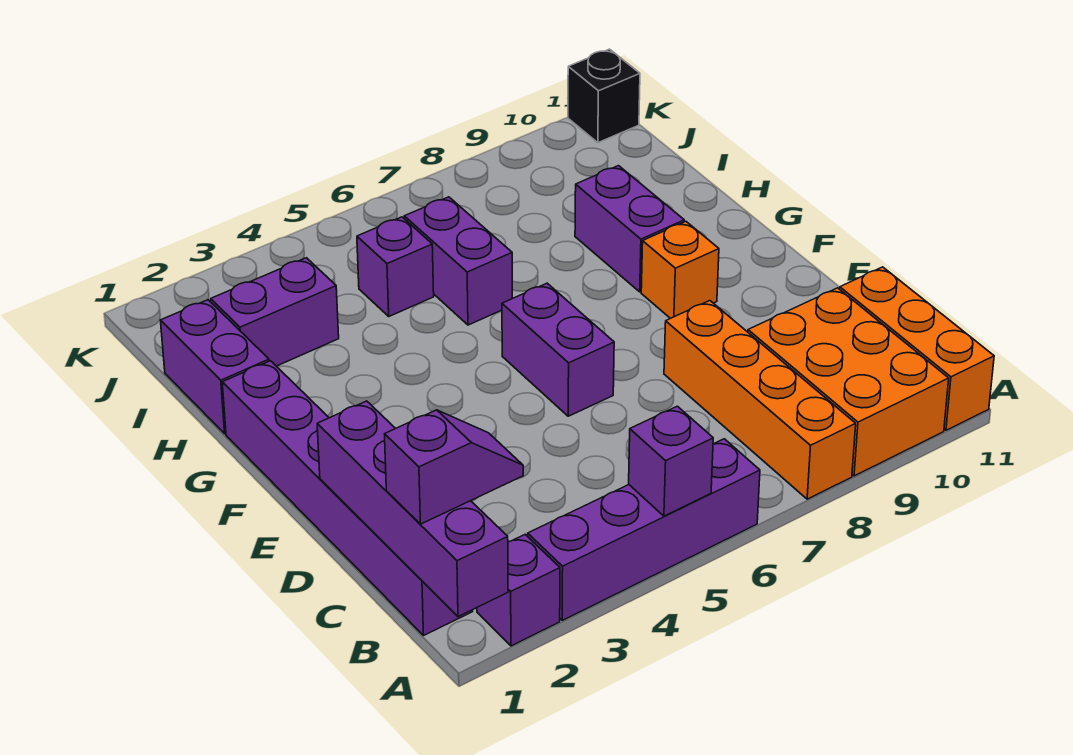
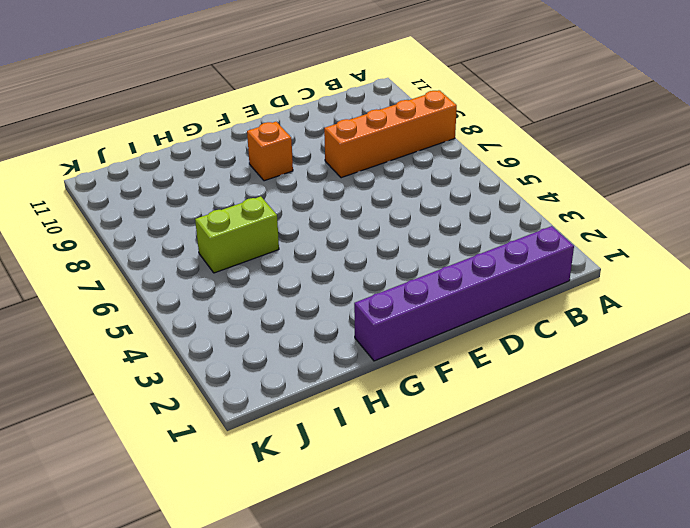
lime brick H6:I6 level 1 -> purple brick H6:I6 level 1
none -> purple brick A2 level 1
none -> purple brick A3:A6 level 1
none -> orange brick A9:C10 level 1

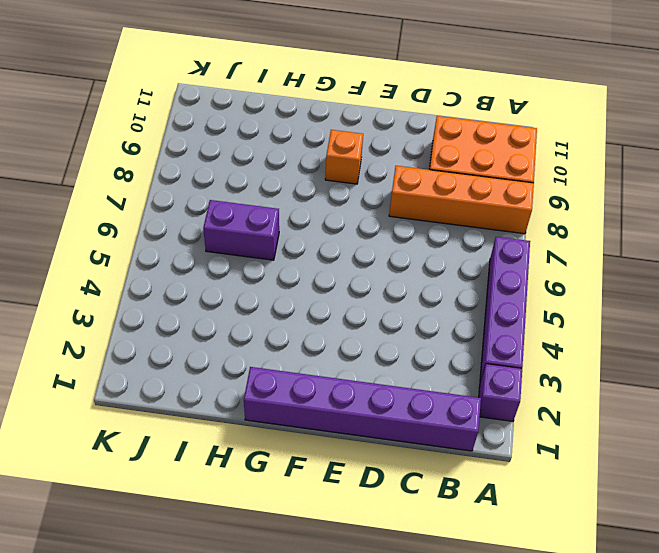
none -> orange brick A11:C11 level 1
none -> purple brick E6:F6 level 1
none -> purple brick G9:H9 level 1

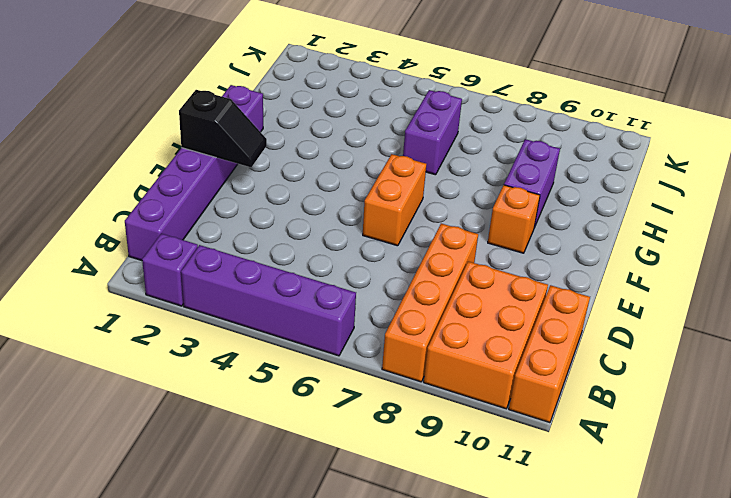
black slope E1:E2 level 2 top 1 -> none
orange brick E6:F6 level 1 -> purple brick E6:F6 level 1
none -> purple brick H1:I1 level 1
none -> purple brick I2:I3 level 1
none -> purple brick I5 level 1

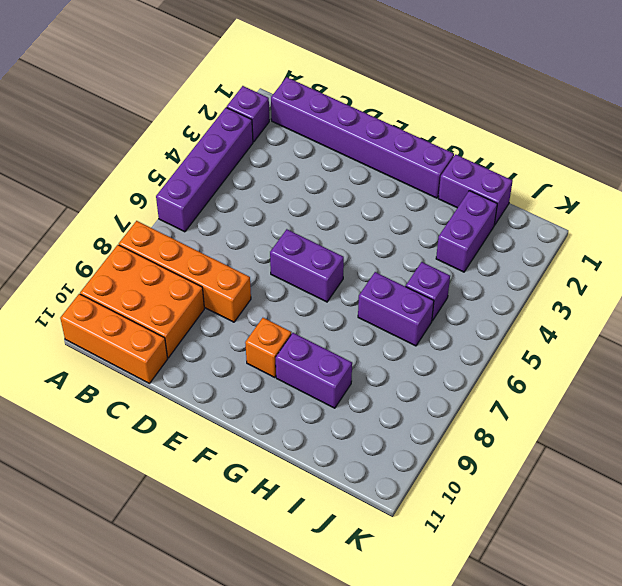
none -> black brick K11 level 1
none -> purple brick A1:D1 level 2
none -> purple brick A5 level 2

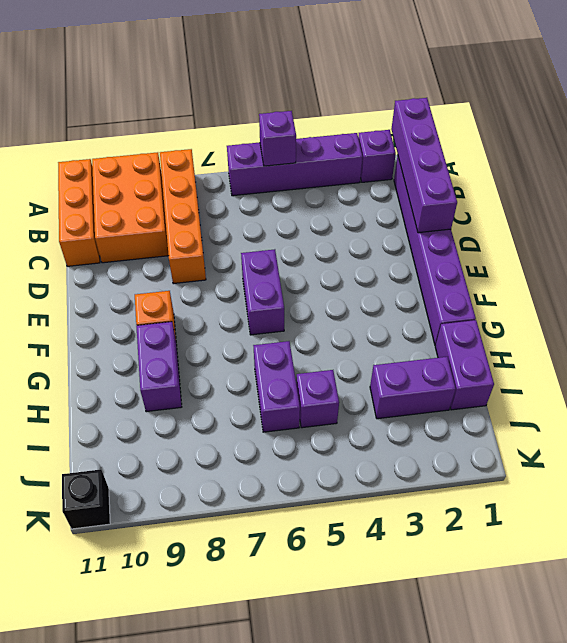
none -> purple slope B1:B2 level 3 top 1

